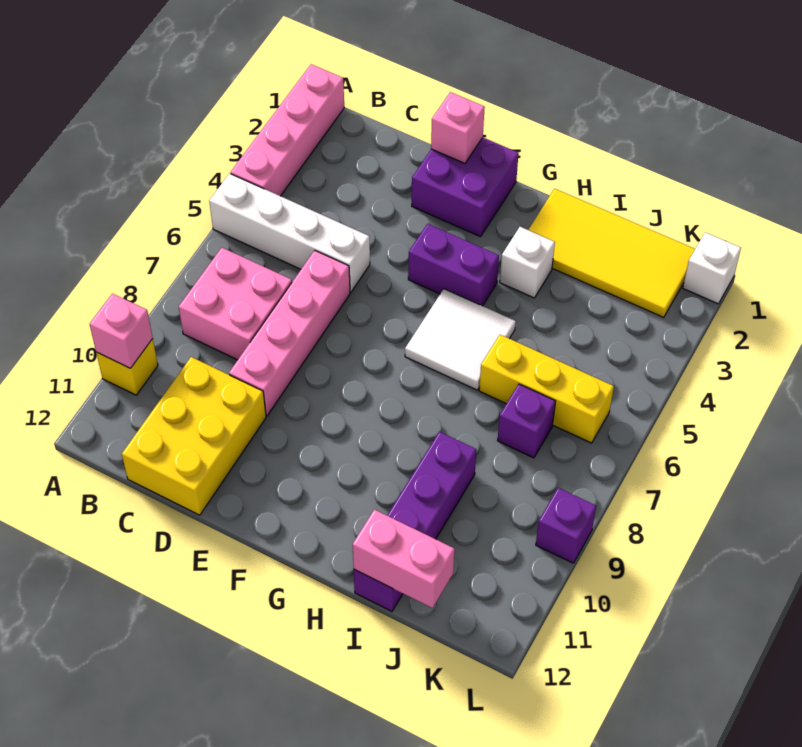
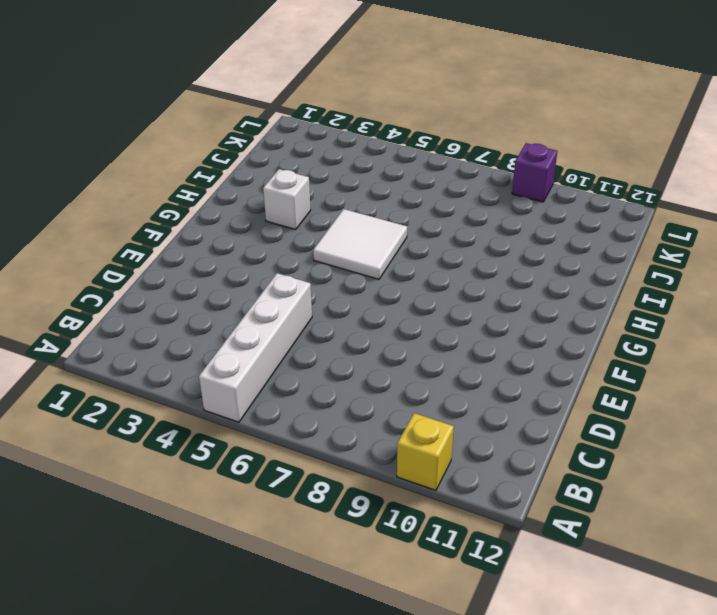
none -> pink brick A1:A4 level 1
none -> pink brick B7:C8 level 1
none -> yellow brick C10:D12 level 1

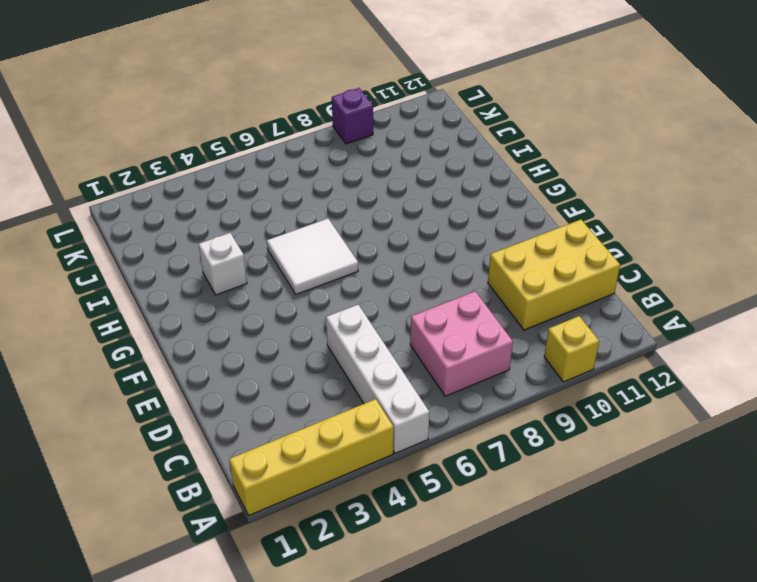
yellow brick A1:A4 level 1 -> pink brick A1:A4 level 1
none -> pink brick D6:D9 level 1
none -> purple brick E1:F2 level 1
none -> purple brick F4:G4 level 1

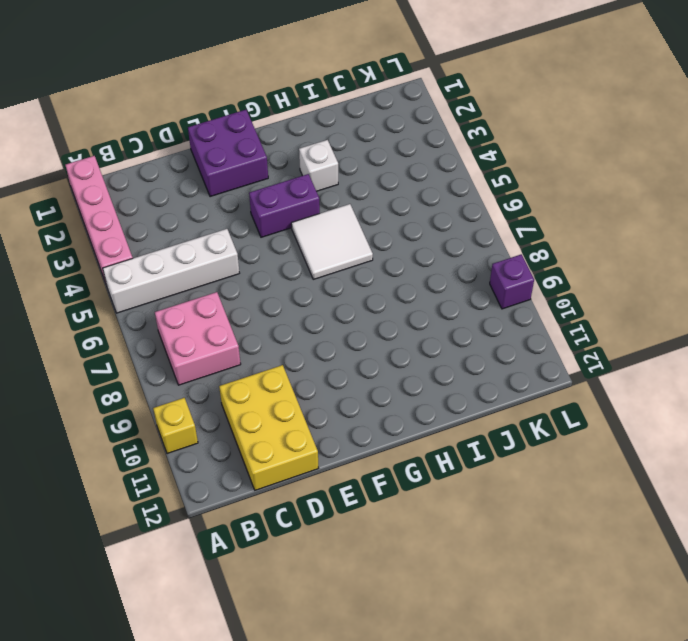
none -> pink brick D6:D9 level 1
none -> yellow tile H1:K2 level 1
none -> yellow brick I6:K6 level 1

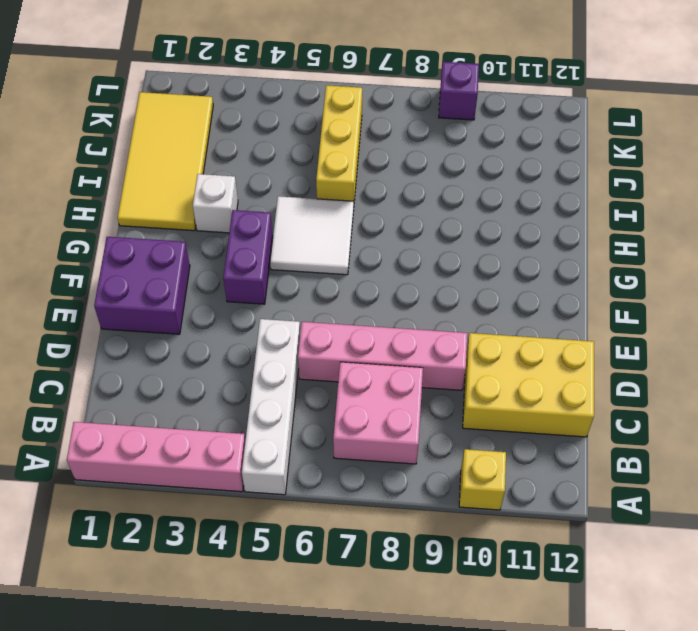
none -> purple brick I9:I12 level 1
none -> purple brick J7 level 1
none -> white brick L1 level 1

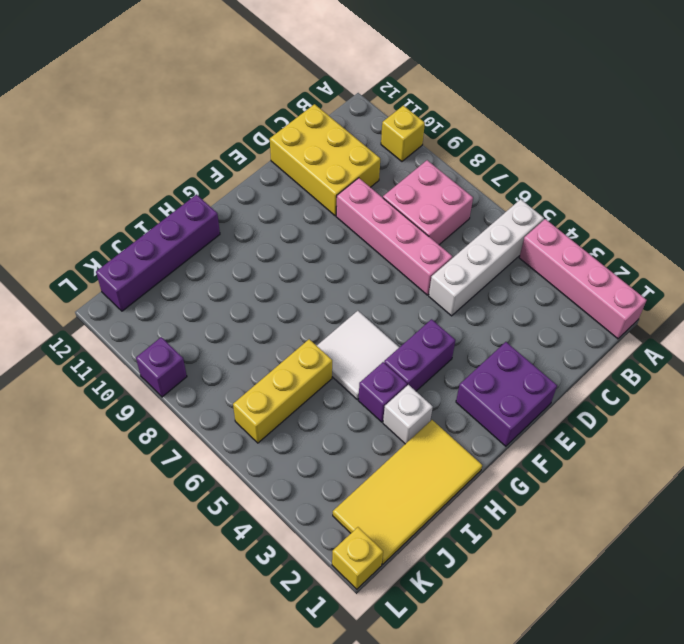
purple brick H4 level 1 -> purple brick J7 level 1
purple brick H12:K12 level 1 -> purple brick I9:I12 level 1
yellow brick L1 level 1 -> white brick L1 level 1
none -> pink brick A10 level 2
none -> pink brick E1 level 2
none -> pink brick I12:J12 level 2

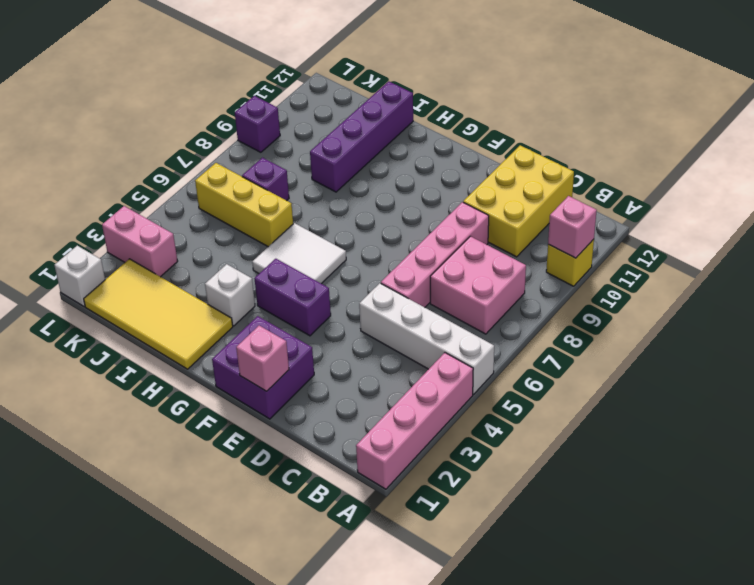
pink brick K3:L3 level 1 -> pink brick I12:J12 level 2

